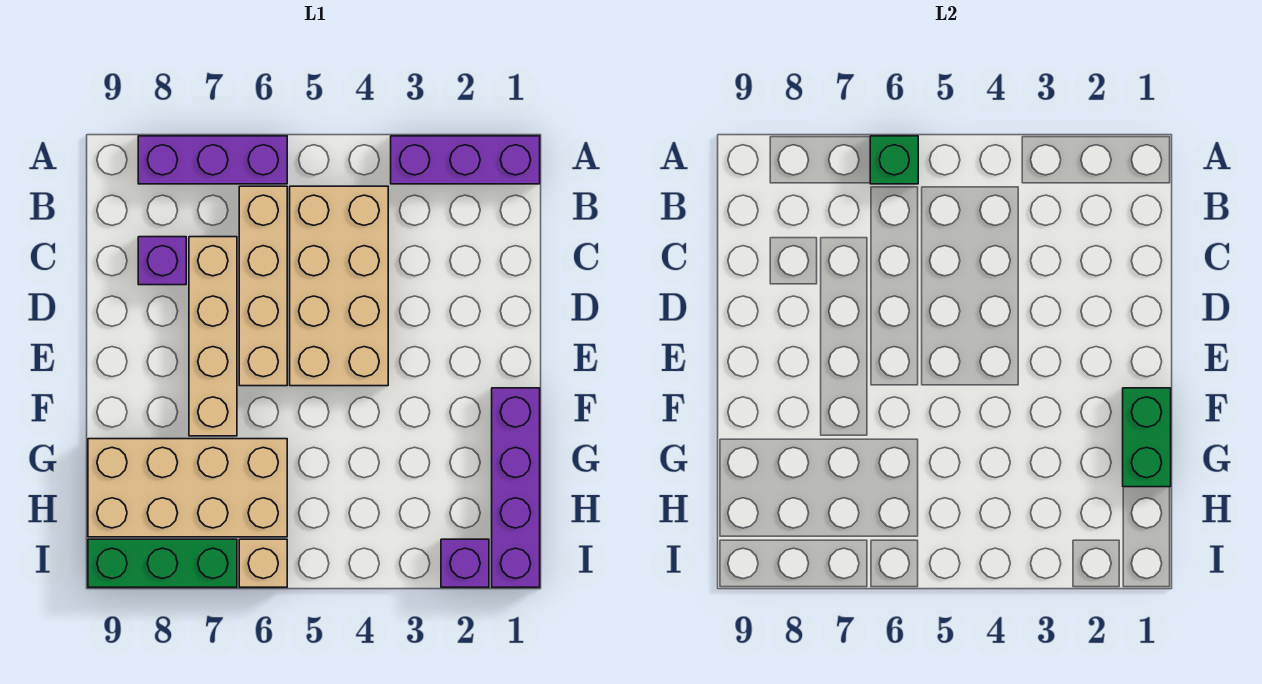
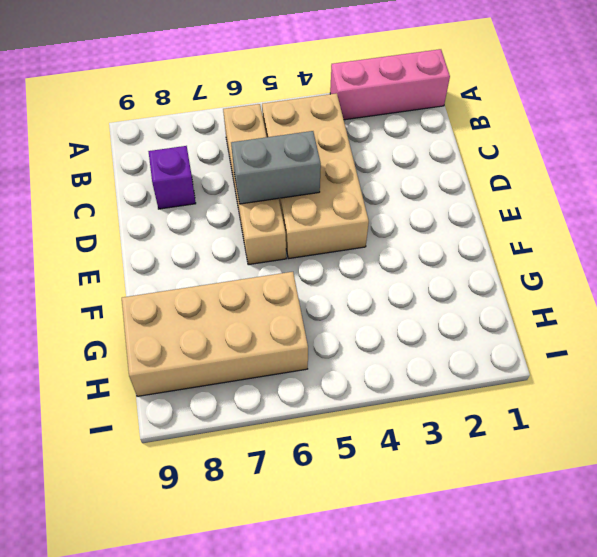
pink brick A1:A3 level 1 -> purple brick A1:A3 level 1
grey brick D5:D6 level 2 -> none
none -> purple brick A6:A8 level 1
none -> tan brick C7:F7 level 1
none -> purple brick F1:I1 level 1

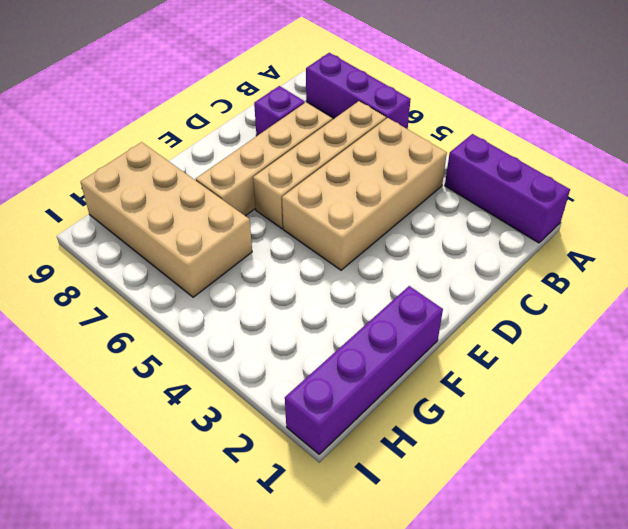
none -> purple brick I2 level 1
none -> tan brick I6 level 1
none -> green brick I7:I9 level 1

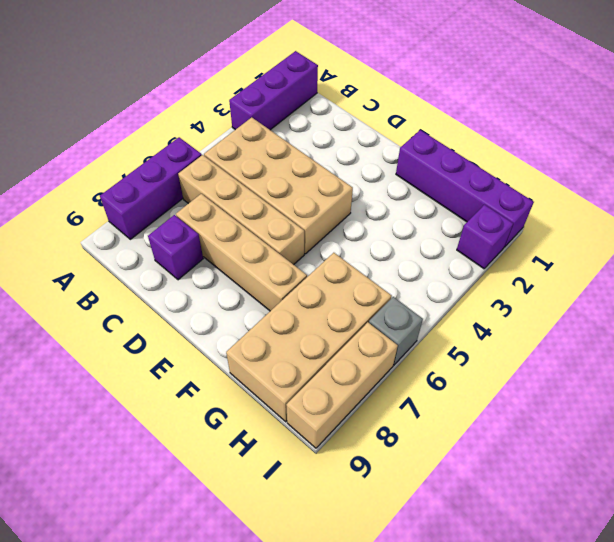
grey brick I6 level 1 -> tan brick I6 level 1
tan brick I7:I9 level 1 -> green brick I7:I9 level 1
none -> green brick A6 level 2
none -> green brick F1:G1 level 2

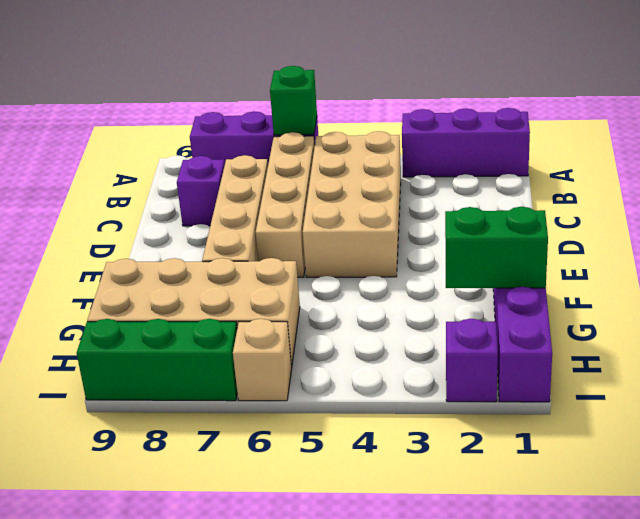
green brick G1:G2 level 2 -> green brick F1:G1 level 2

